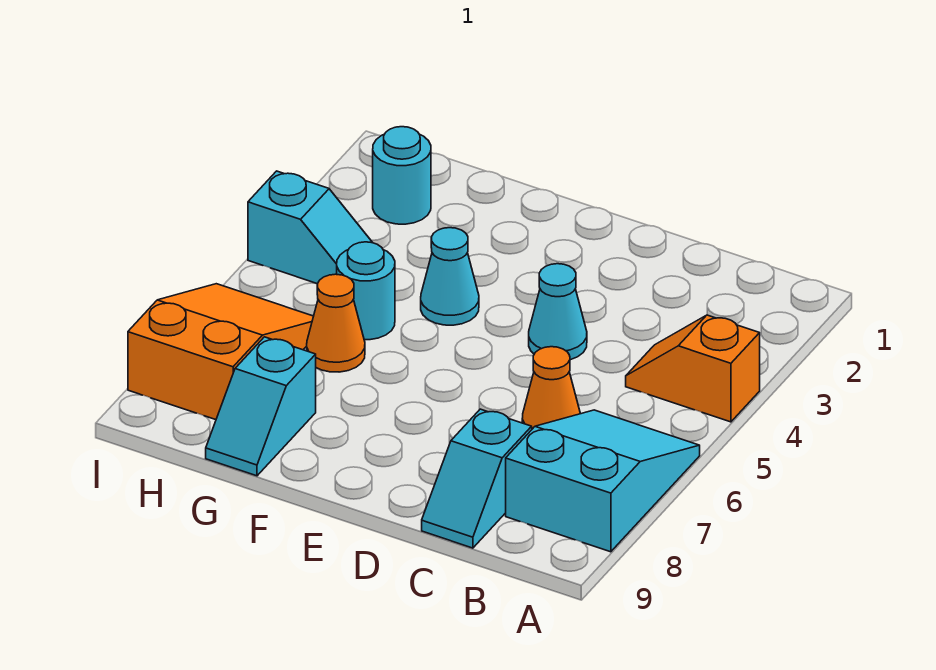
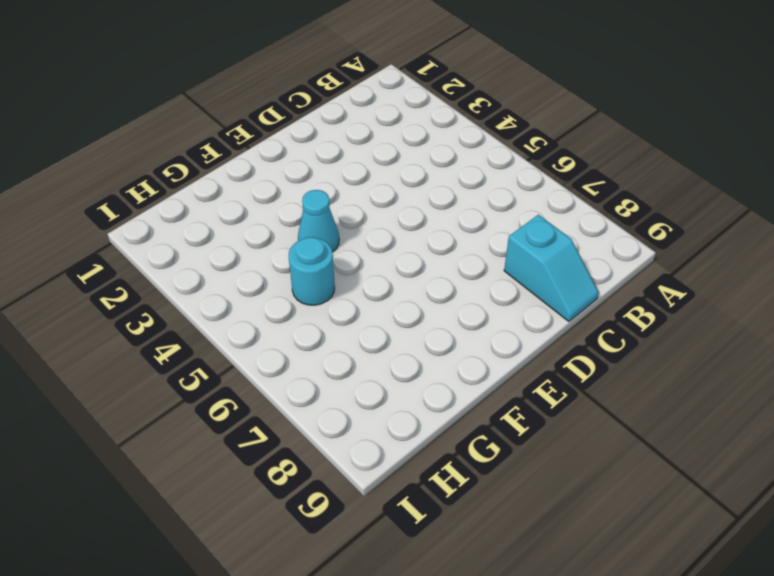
none -> orange slope A4:B4 level 1 top A
none -> cyan slope A6:B8 level 1 top 8
none -> orange cone C6 level 1

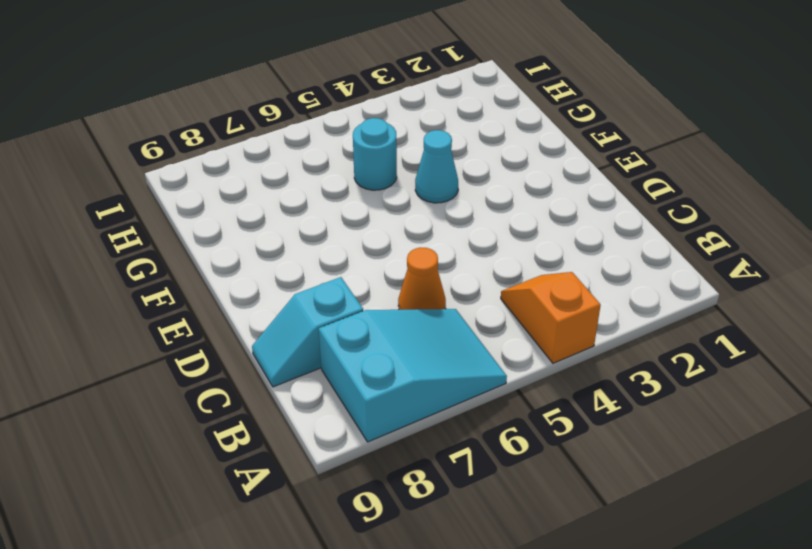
none -> cyan cone D4 level 1
none -> orange cone G6 level 1
none -> cyan slope G8:G9 level 1 top 8

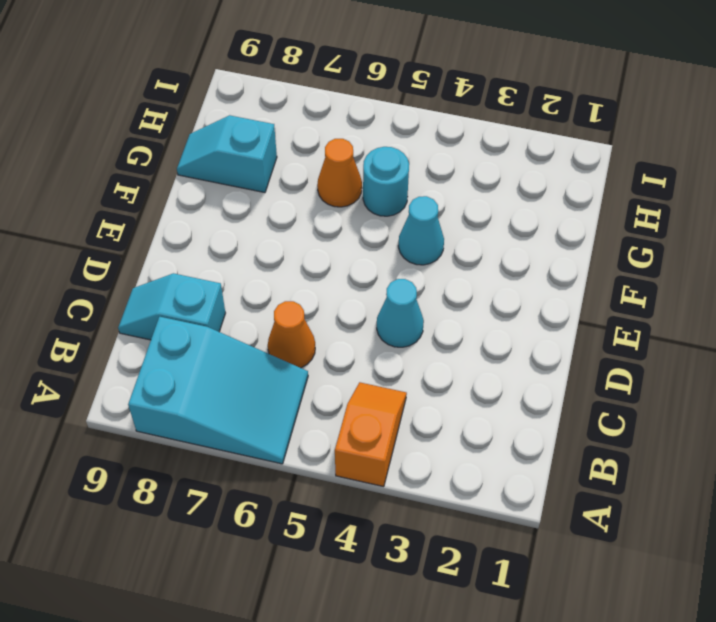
none -> cyan round brick H2 level 1
none -> cyan slope H4:I4 level 1 top I
none -> orange slope H6:I8 level 1 top 8

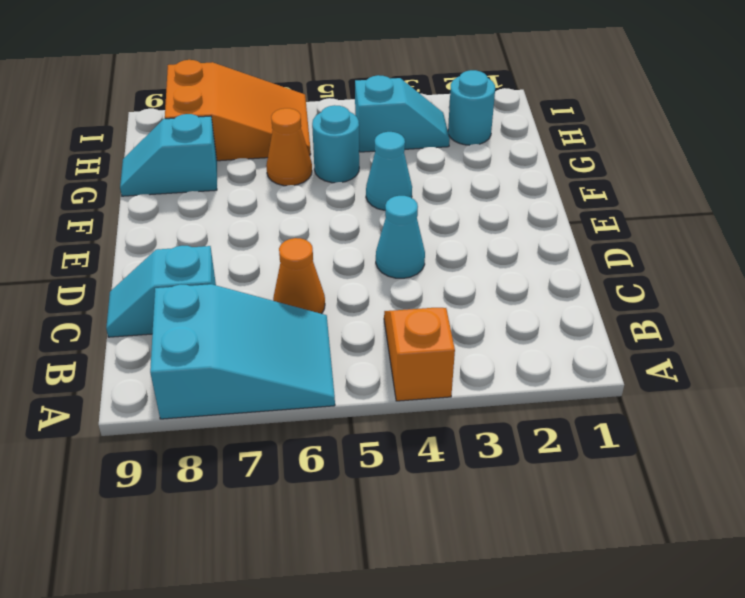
cyan slope H3:H4 level 1 top 4 -> cyan slope H4:I4 level 1 top I

